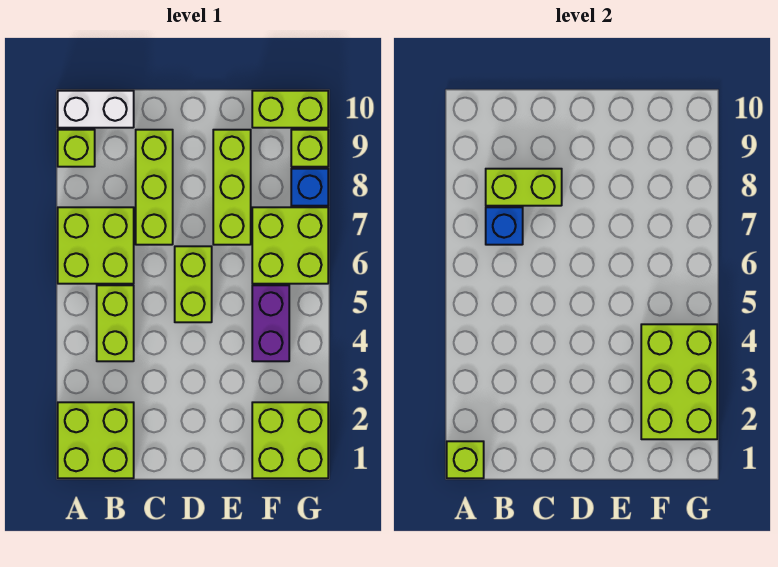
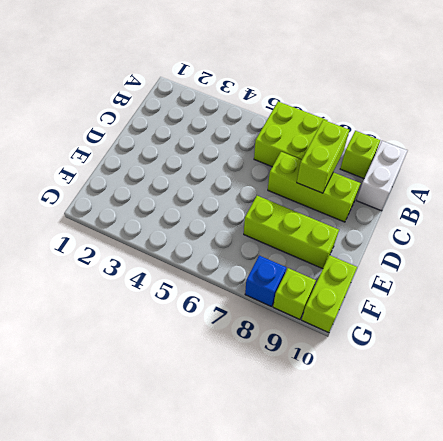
none -> lime brick A1:B2 level 1
none -> lime brick B4:B5 level 1
none -> lime brick D5:D6 level 1

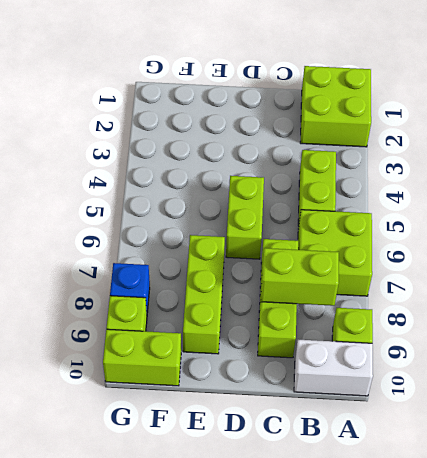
none -> lime brick F1:G2 level 1
none -> purple brick F4:F5 level 1
none -> lime brick F6:G7 level 1

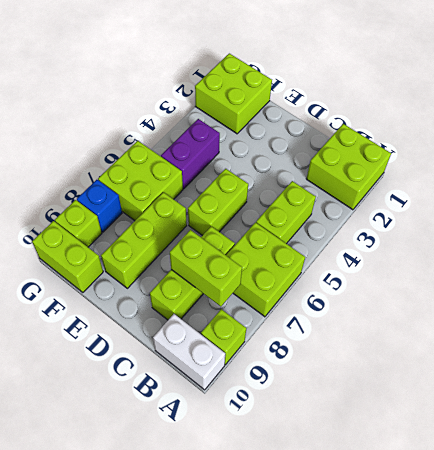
none -> lime brick A1 level 2
none -> blue brick B7 level 2
none -> lime brick F2:G4 level 2

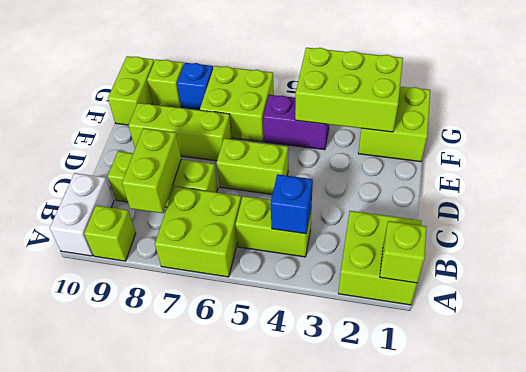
blue brick B4 level 2 -> blue brick B7 level 2

